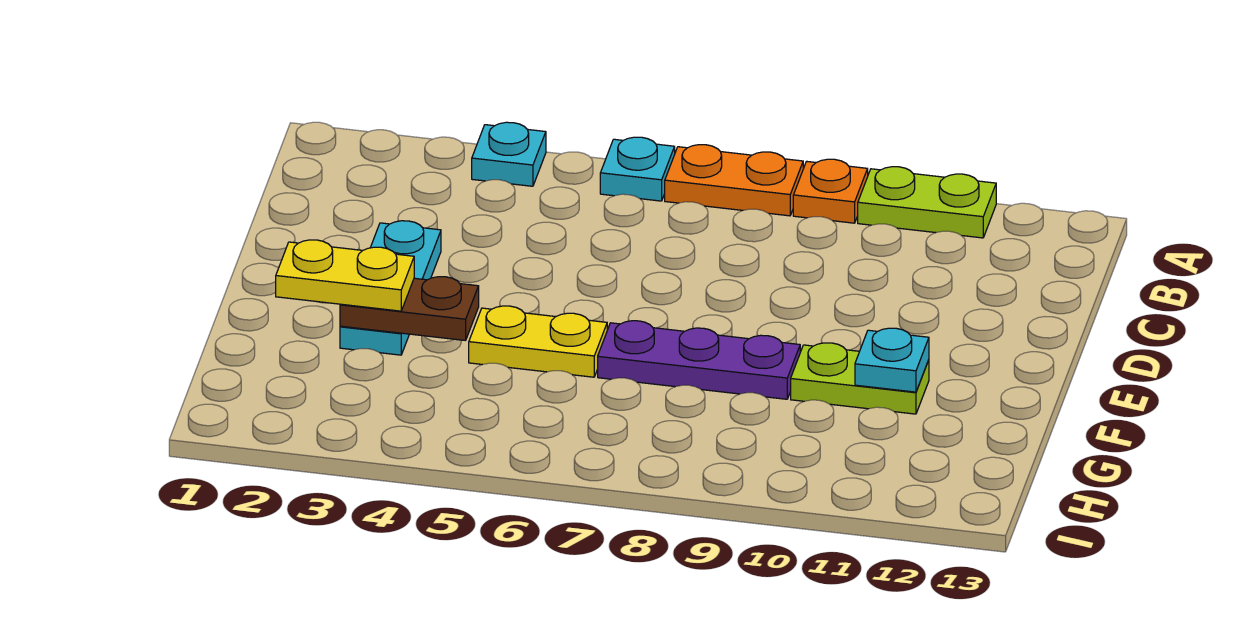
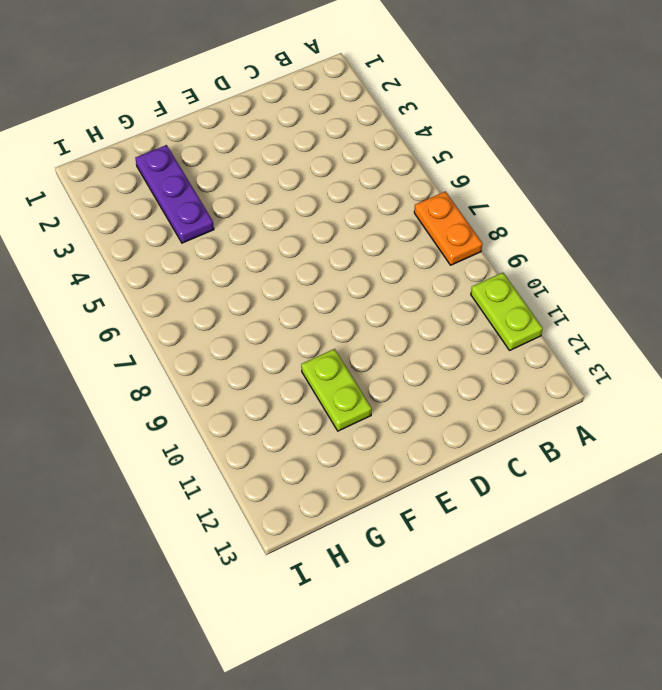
purple plate G2:G4 level 1 -> purple plate F7:F9 level 1
none -> cyan plate A4 level 1
none -> cyan plate A6 level 1
none -> orange plate A9 level 1

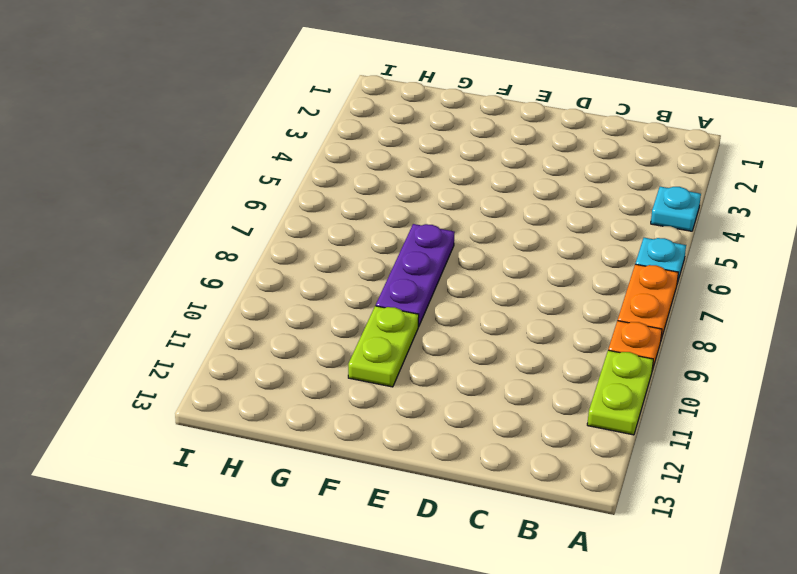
none -> cyan plate D3:F3 level 1
none -> yellow plate F5:F6 level 1
none -> brown plate F3:F4 level 2

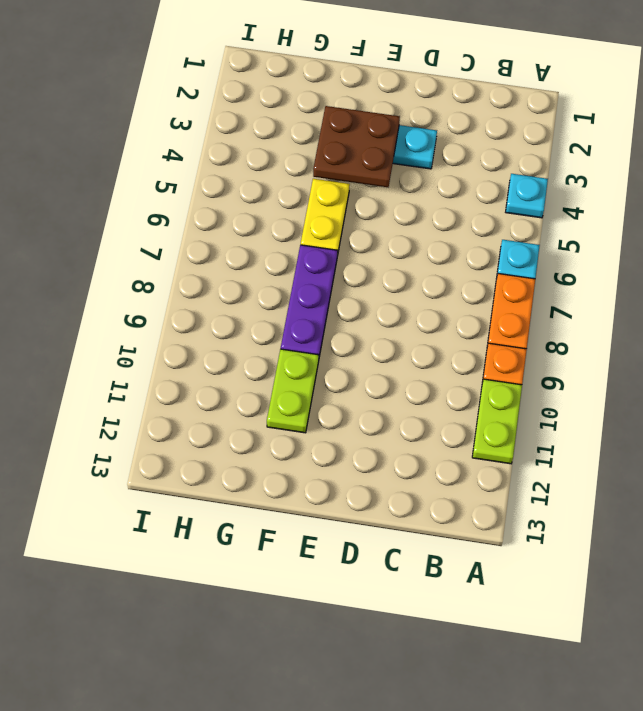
brown plate E3:F4 level 2 -> brown plate F3:F4 level 2
none -> cyan plate F11 level 2
none -> yellow plate F2:F3 level 3

